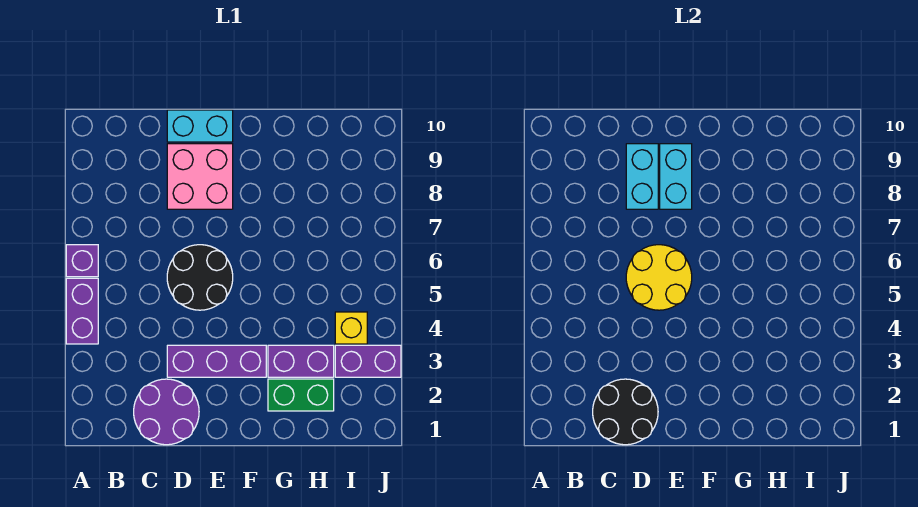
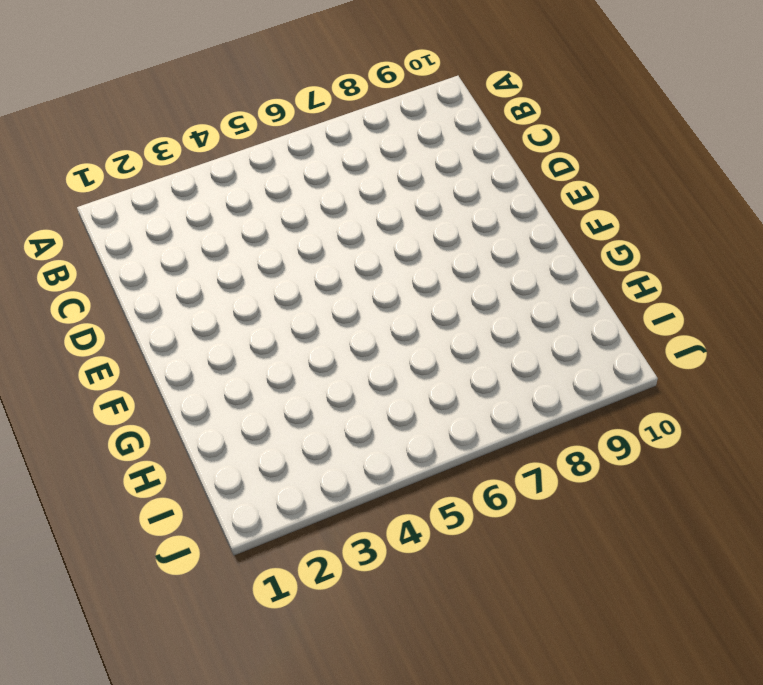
none -> purple brick A4:A5 level 1
none -> purple brick A6 level 1
none -> purple round brick C1:D2 level 1

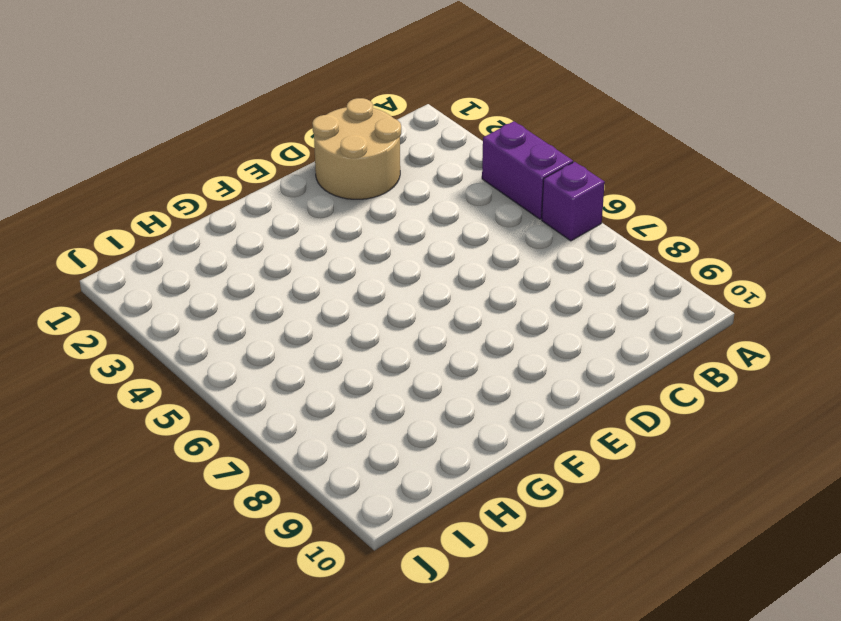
tan round brick C1:D2 level 1 -> purple round brick C1:D2 level 1
none -> purple brick D3:F3 level 1
none -> black round brick D5:E6 level 1
none -> pink brick D8:E9 level 1

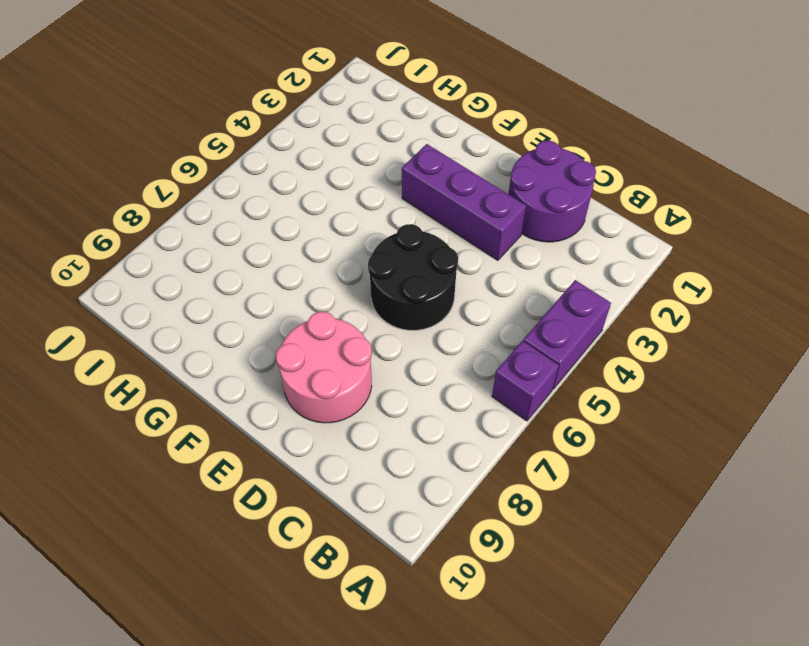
pink round brick D8:E9 level 1 -> pink brick D8:E9 level 1
none -> cyan brick D10:E10 level 1
none -> green brick G2:H2 level 1
none -> purple brick G3:H3 level 1

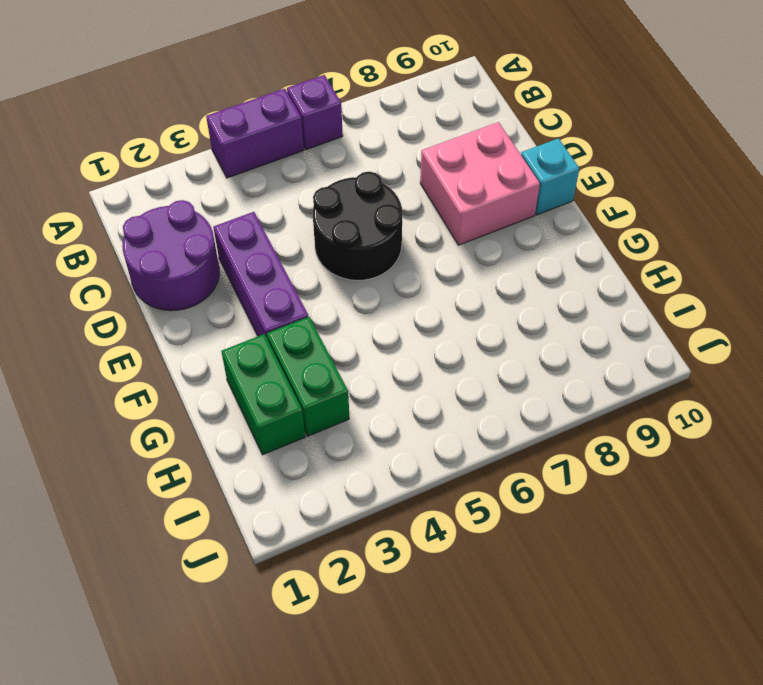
cyan brick E10 level 1 -> cyan brick D10:E10 level 1
green brick G3:H3 level 1 -> purple brick G3:H3 level 1
none -> purple brick I3:J3 level 1
none -> yellow brick I4 level 1
none -> black round brick C1:D2 level 2

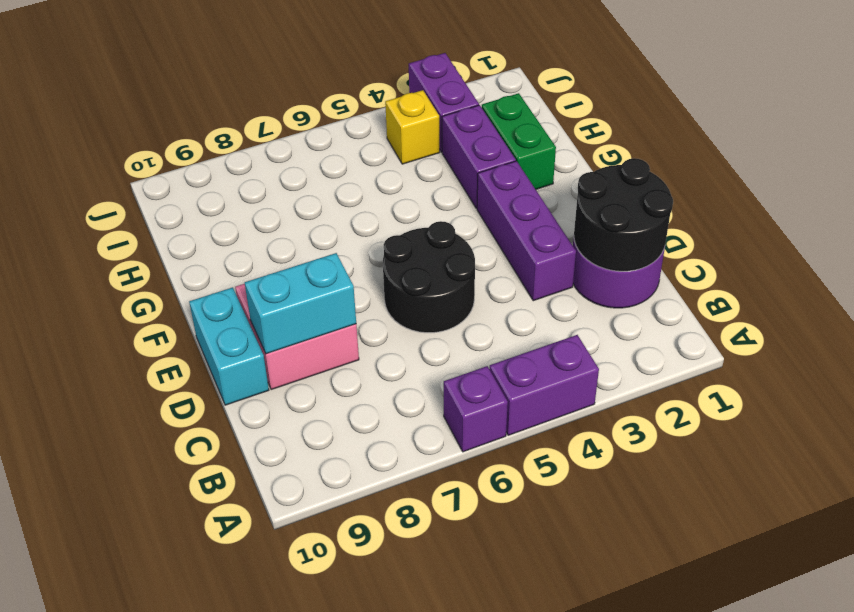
none -> yellow round brick D5:E6 level 2
none -> cyan brick E8:E9 level 2

